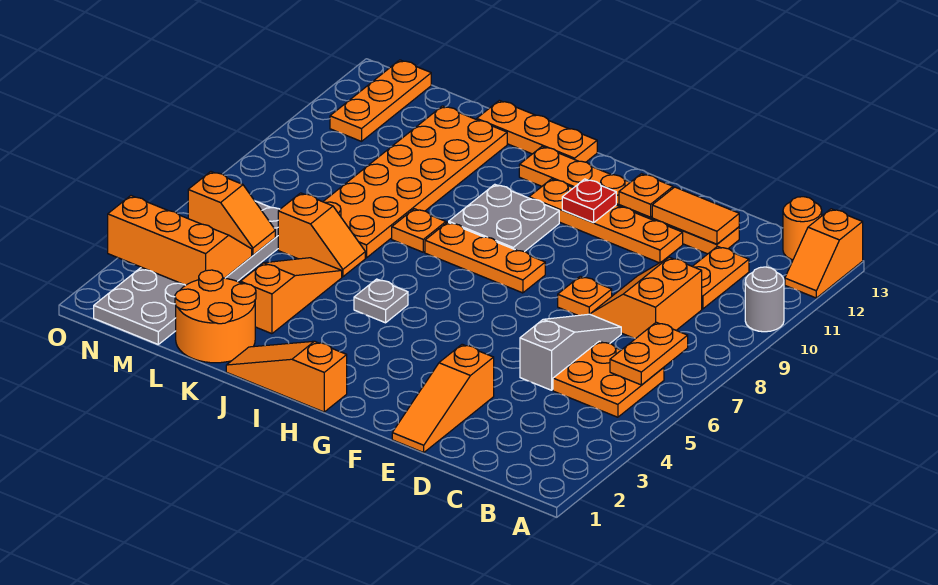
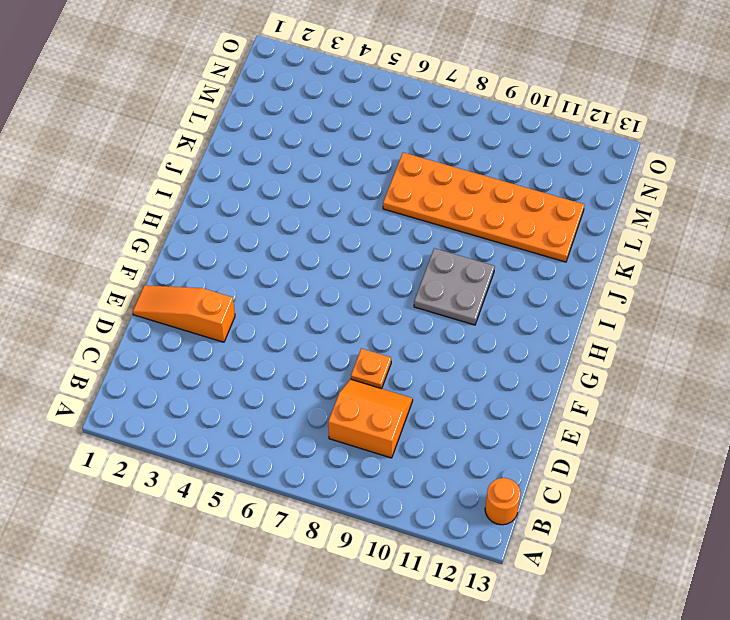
none -> grey round brick A10 level 1
none -> orange slope A12:A13 level 1 top 13
none -> orange plate B5:C6 level 1

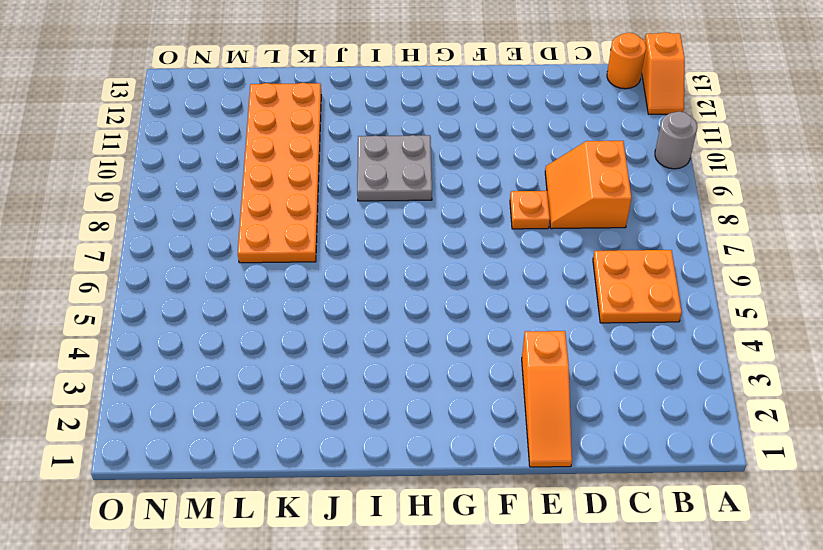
none -> orange plate C10:C11 level 1
none -> grey slope D5:D7 level 1 top 5
none -> orange plate D12:I12 level 1

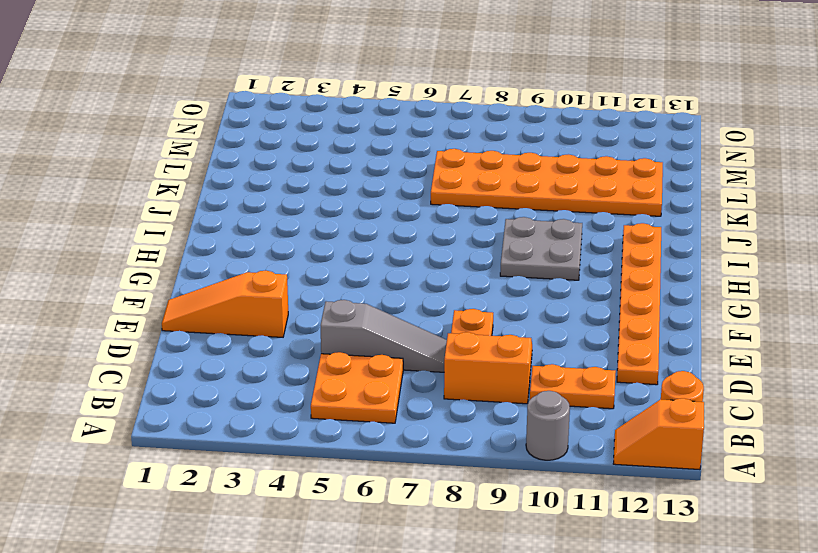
none -> orange plate E11:H11 level 1
none -> orange plate G8:I8 level 1
none -> orange slope H1:J1 level 1 top H

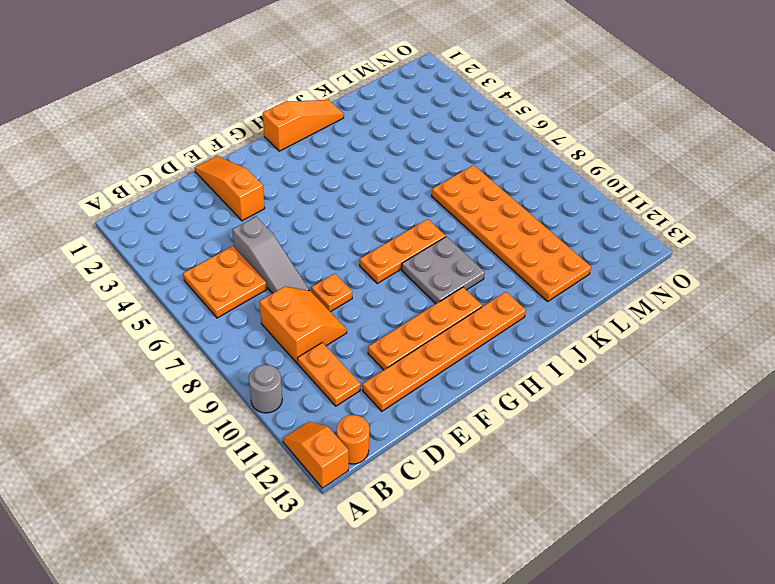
none -> grey plate I5 level 1
none -> orange plate I13:K13 level 1
none -> orange plate J8 level 1

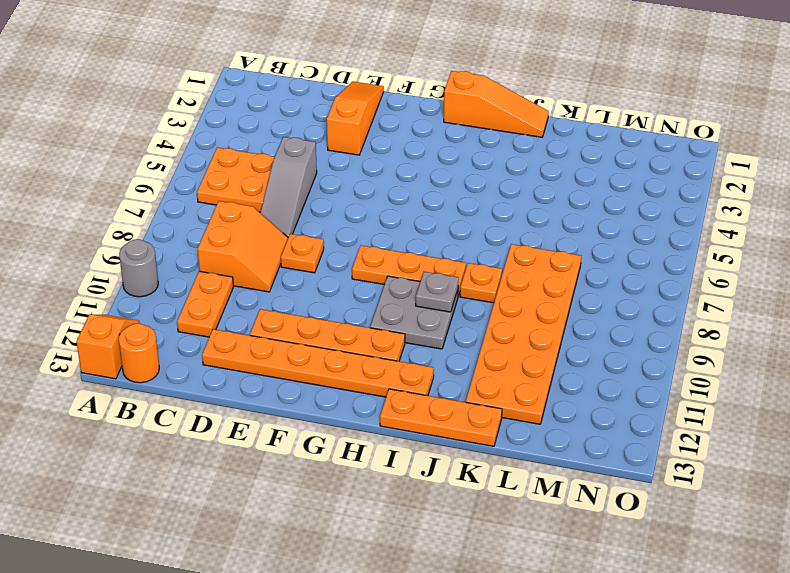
grey plate I9 level 2 -> grey plate I5 level 1
none -> orange round brick K1:L2 level 1
none -> orange slope K3:K5 level 1 top 3
none -> orange slope K6:L6 level 1 top L

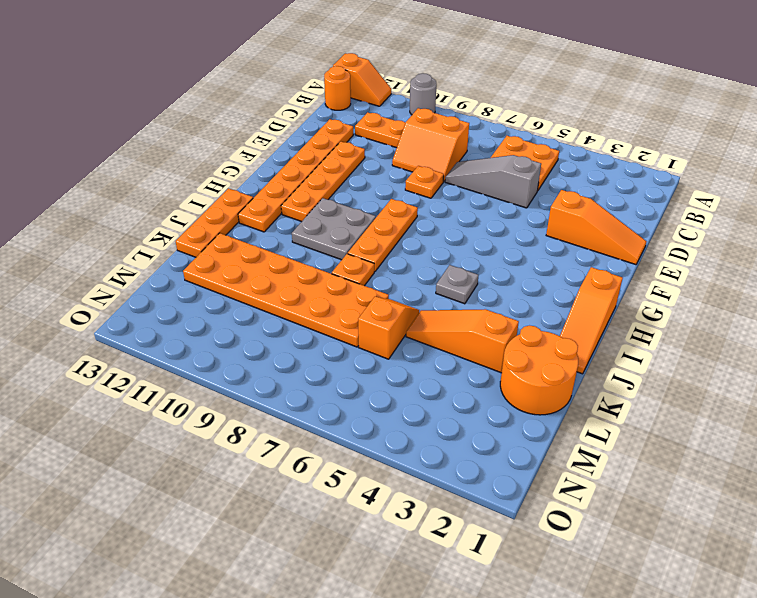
none -> grey plate M1:N6 level 1
none -> orange plate N11:N13 level 1
none -> orange plate B6:B7 level 2

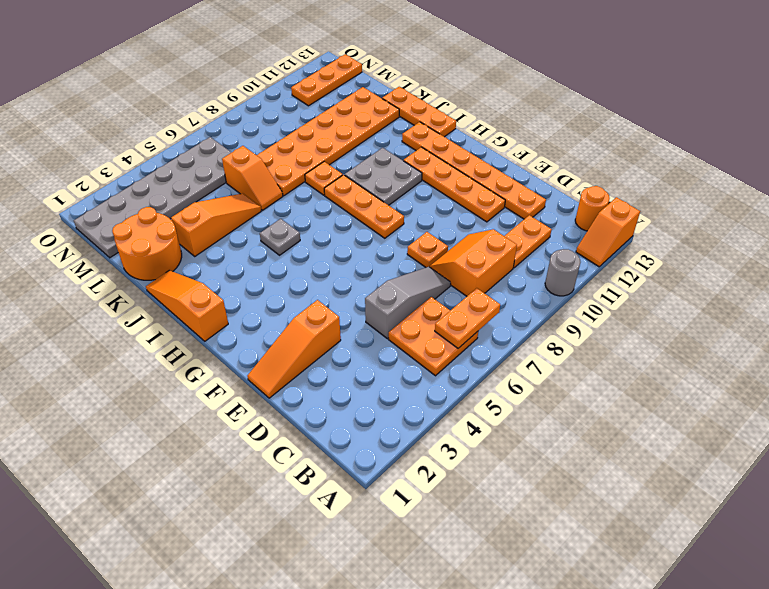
none -> orange tile D12:E12 level 2
none -> orange plate F12 level 2
none -> red plate G11 level 2

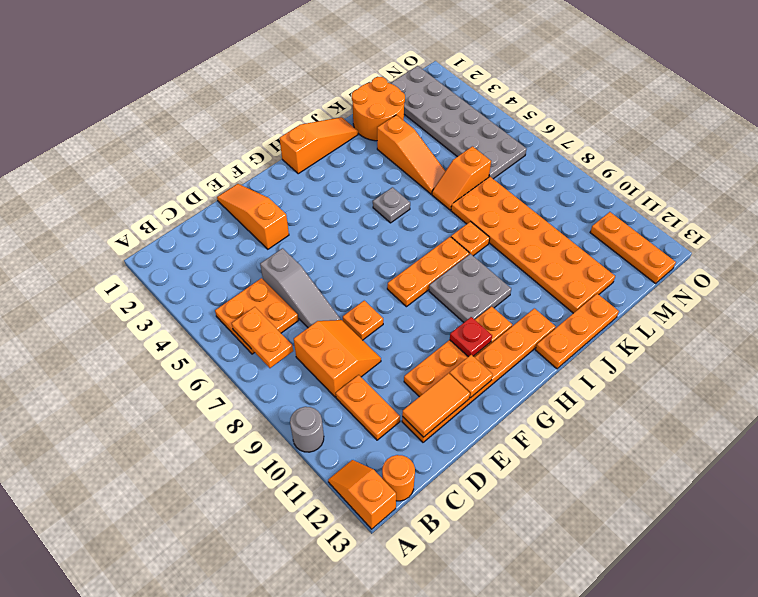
none -> orange slope M3:O4 level 2 top 3
none -> orange slope M5:N5 level 2 top N

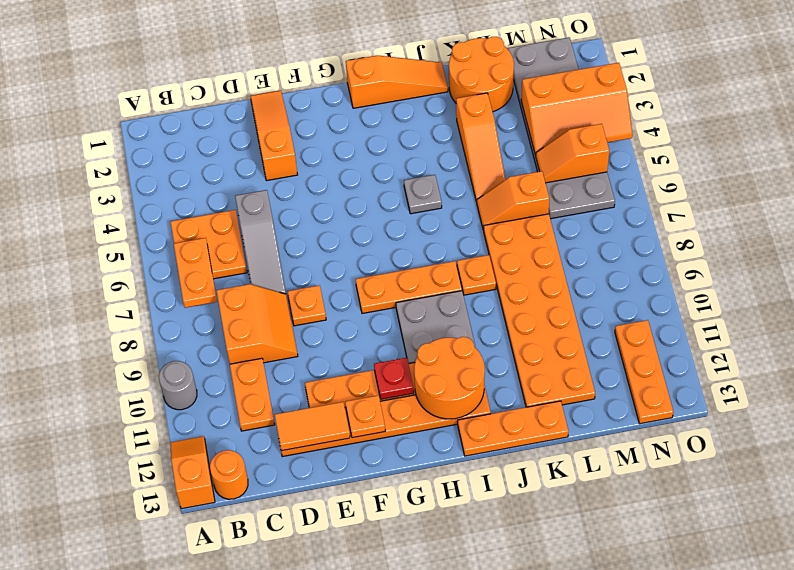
orange round brick H11:I12 level 2 -> none

